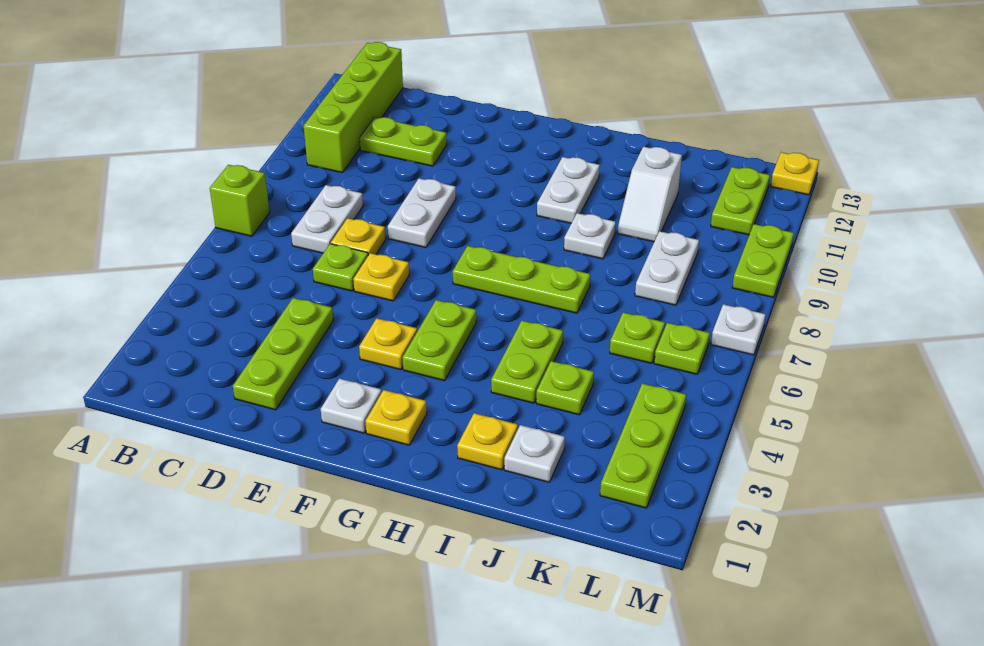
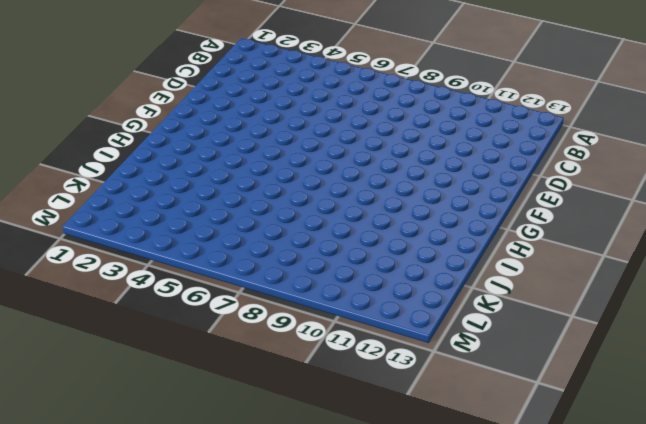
none -> lime brick A7 level 1
none -> lime brick B10:B13 level 1
none -> white plate C7:C8 level 1

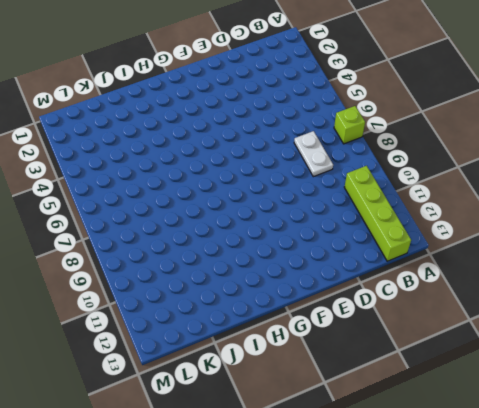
none -> lime plate C11:D11 level 1
none -> lime plate D2:D4 level 1
none -> lime plate D6 level 1

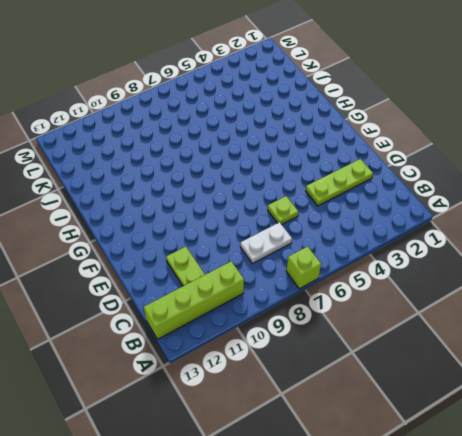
none -> yellow plate D7 level 1
none -> yellow plate E6 level 1
none -> white plate E8:E9 level 1

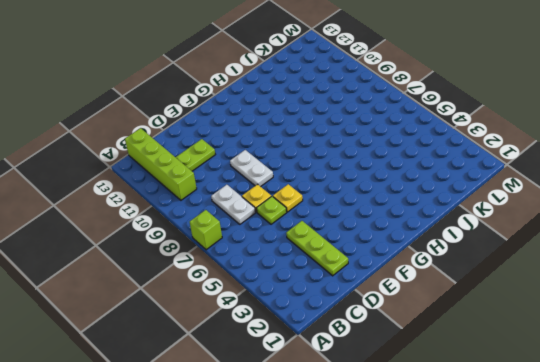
none -> white plate F2 level 1
none -> yellow plate F4 level 1
none -> yellow plate G2 level 1

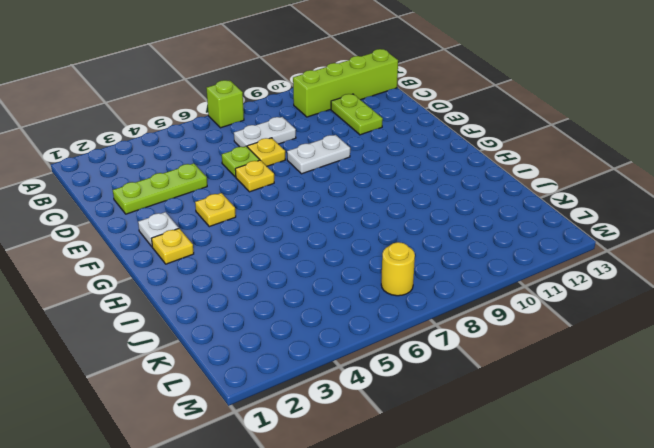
yellow round brick L7 level 1 -> none
none -> lime plate G4:G5 level 1
none -> lime plate G7:I7 level 1
none -> white plate H10:H11 level 1

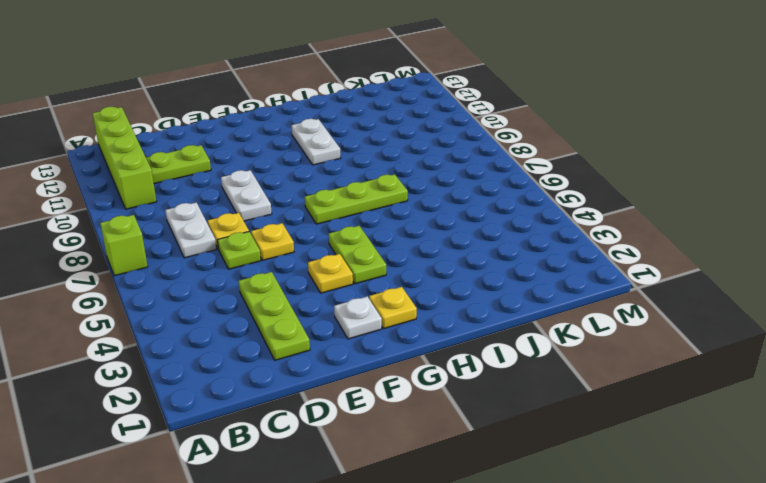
none -> yellow plate I2 level 1
none -> lime plate I4:I5 level 1
none -> white plate I9 level 1

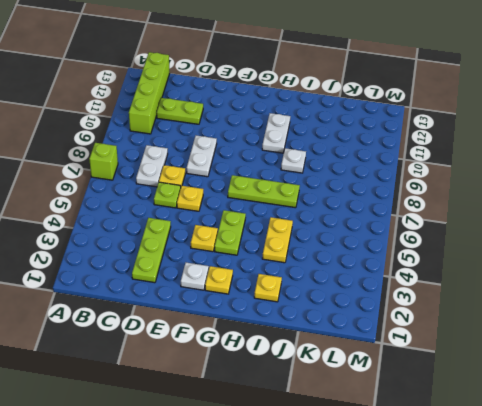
yellow plate I4:I5 level 1 -> lime plate I4:I5 level 1
none -> white plate J2 level 1
none -> lime plate J4 level 1
none -> white slope J10:J11 level 1 top 11

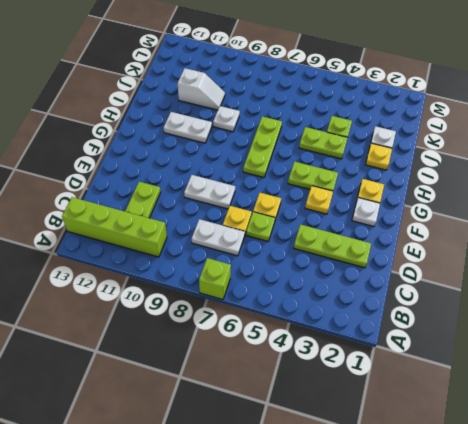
none -> lime plate K6 level 1
none -> white plate K8:K9 level 1
none -> lime plate L2:L4 level 1

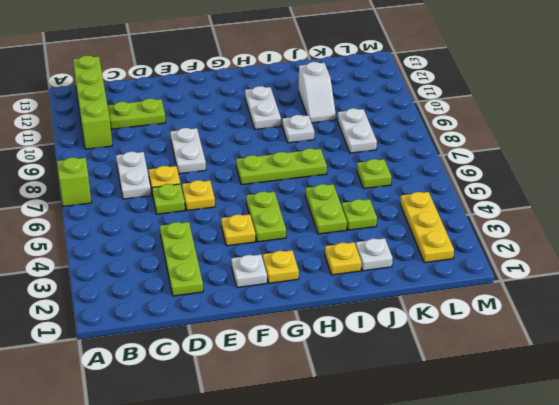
yellow plate L2:L4 level 1 -> lime plate L2:L4 level 1
none -> lime plate L6 level 1
none -> lime plate L11:L12 level 1
none -> white plate M7 level 1

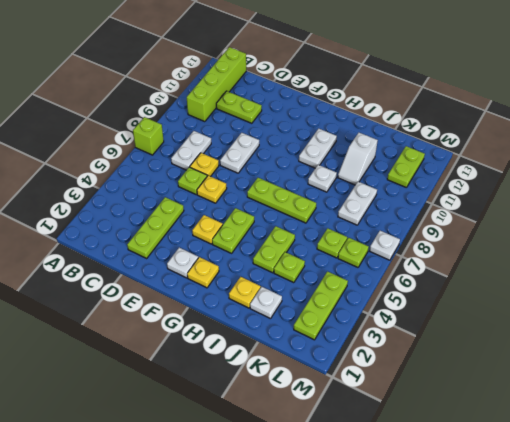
none -> lime plate M9:M10 level 1
none -> yellow plate M13 level 1

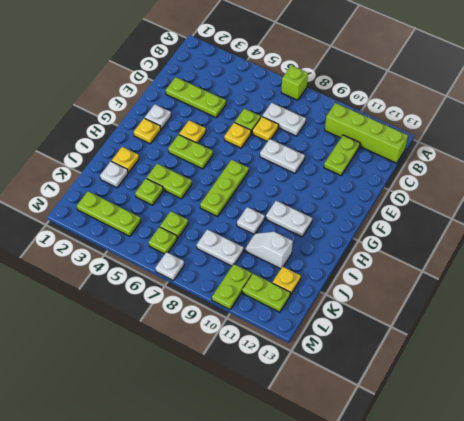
yellow plate K12 level 1 -> yellow plate M13 level 1
lime plate L10:M10 level 1 -> lime plate M9:M10 level 1

